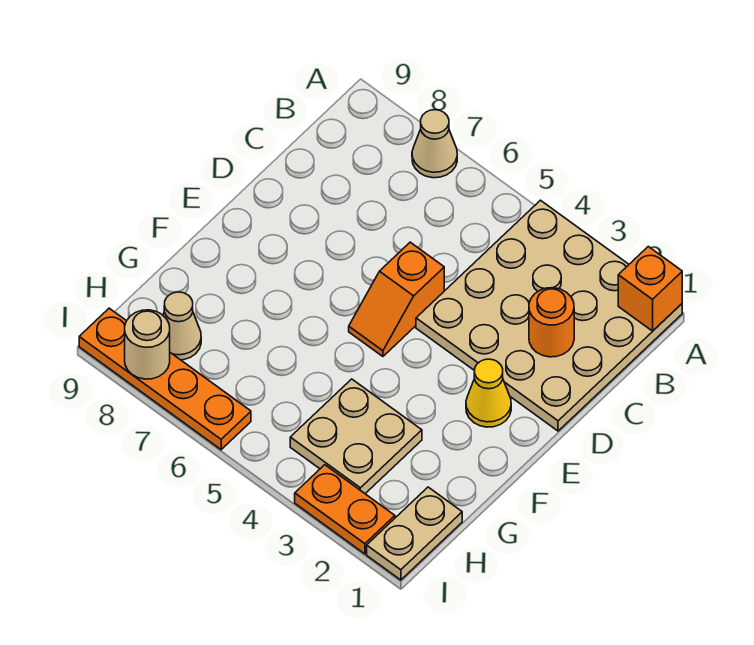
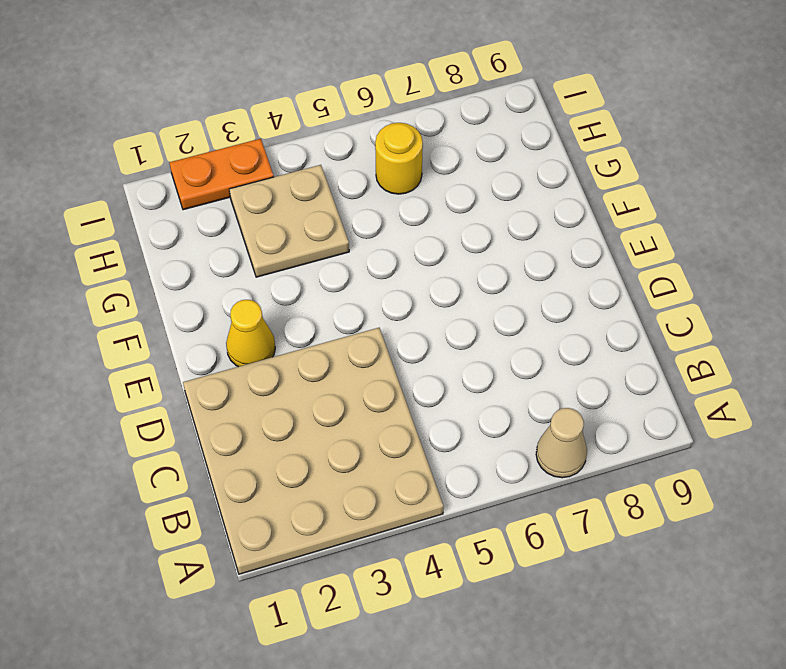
yellow round brick H6 level 1 -> none
none -> orange slope D5:E5 level 1 top D
none -> tan plate H1:I1 level 1
none -> tan cone H8 level 1

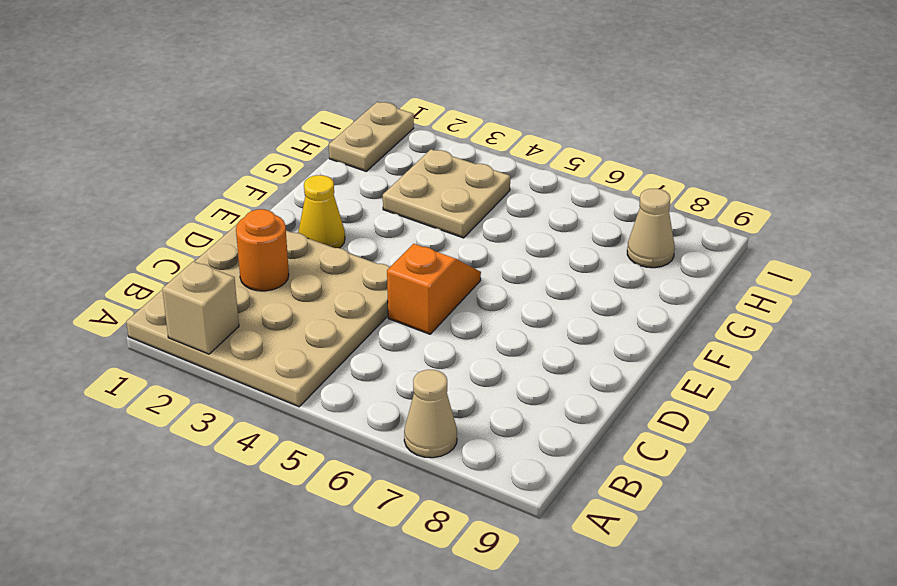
tan brick A2 level 2 -> none
none -> orange plate I2:I3 level 1
none -> orange plate I6:I9 level 1
none -> orange brick A1 level 2

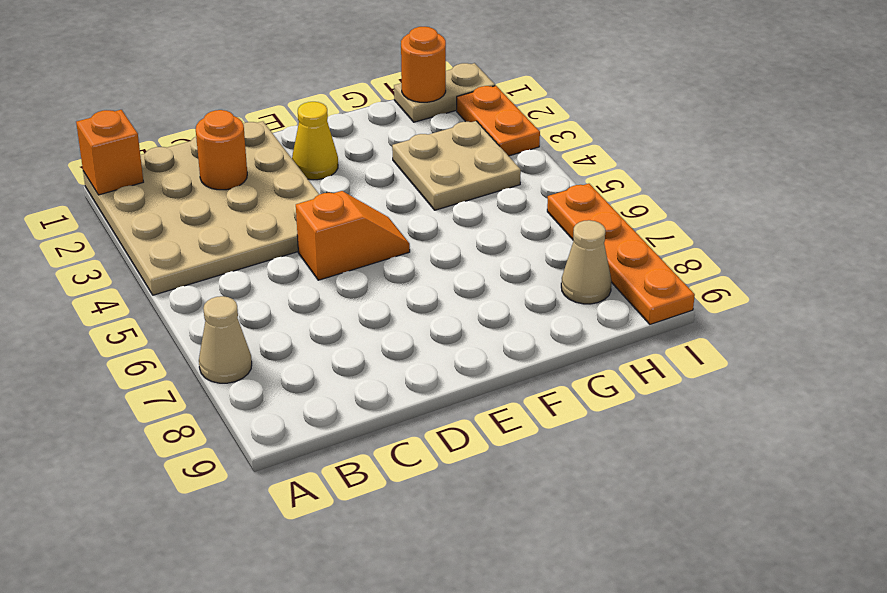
orange round brick H1 level 2 -> none
none -> tan round brick I8 level 2

